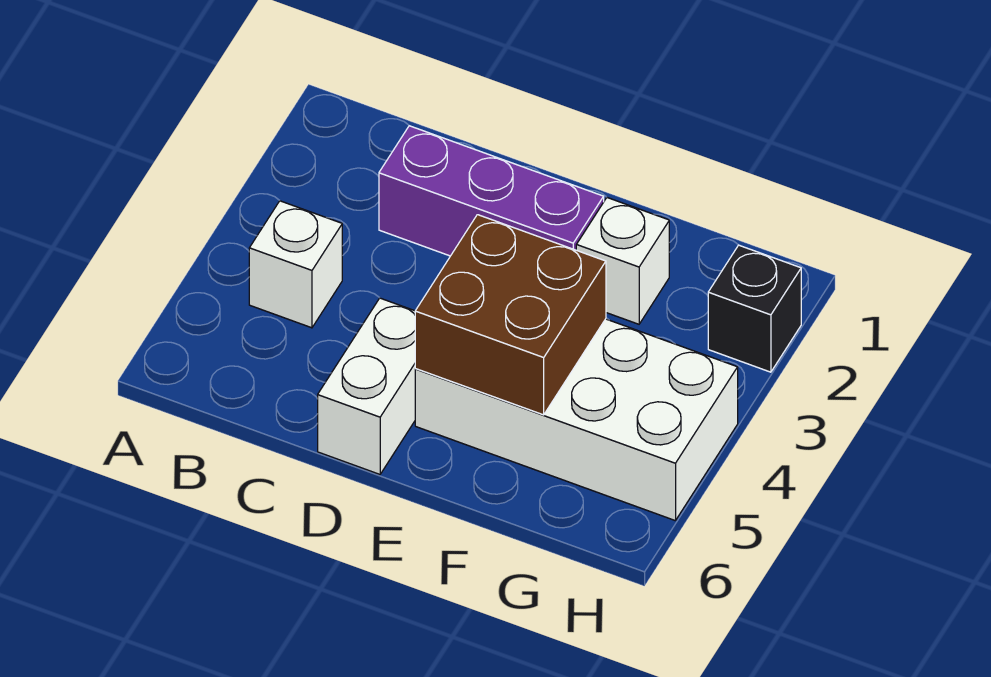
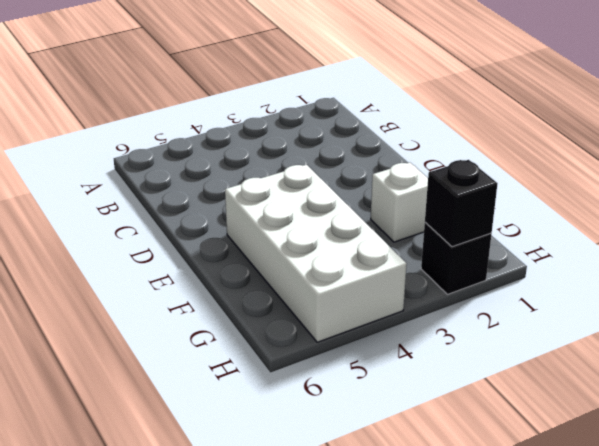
black brick H2 level 2 -> none
none -> white brick B4 level 1
none -> purple brick C2:E2 level 1

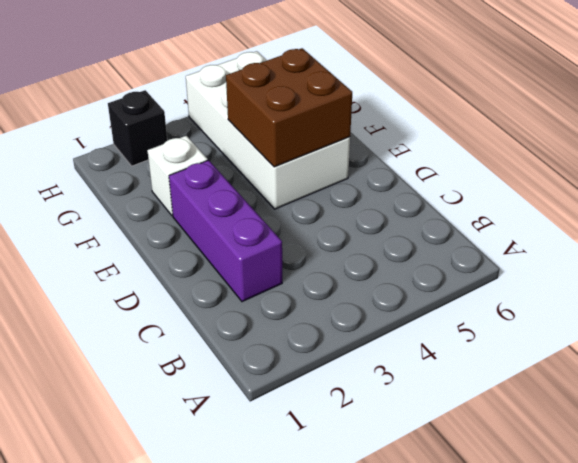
none -> white brick B4 level 1
none -> white brick D5:D6 level 1

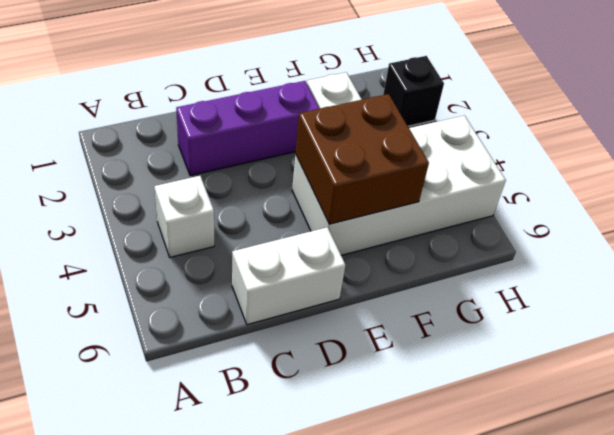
white brick C6:D6 level 1 -> white brick D5:D6 level 1

